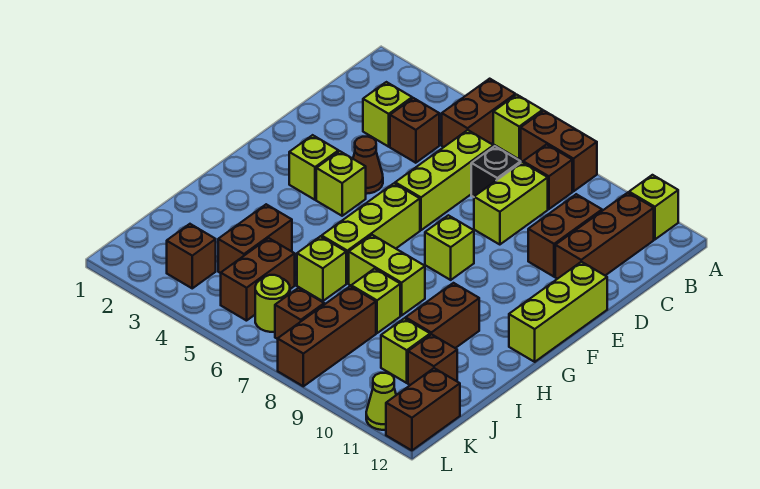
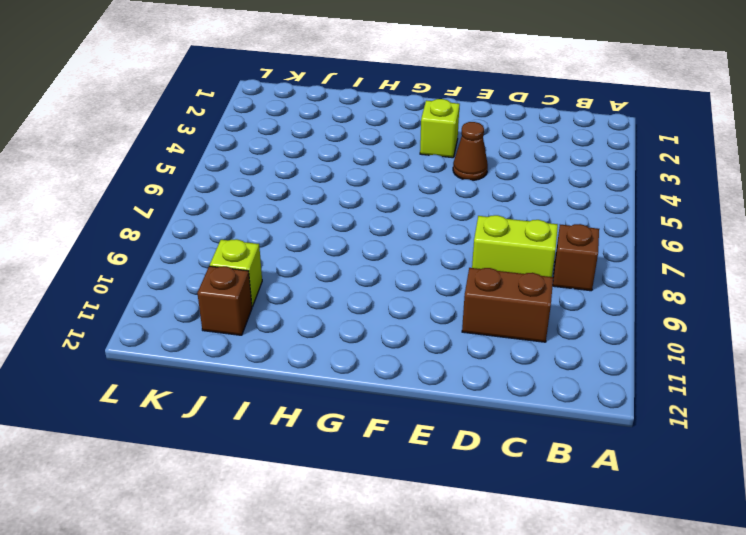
none -> brown brick A5:B5 level 1
none -> lime brick A6 level 1
none -> brown brick A7:A8 level 1
none -> lime brick A11 level 1

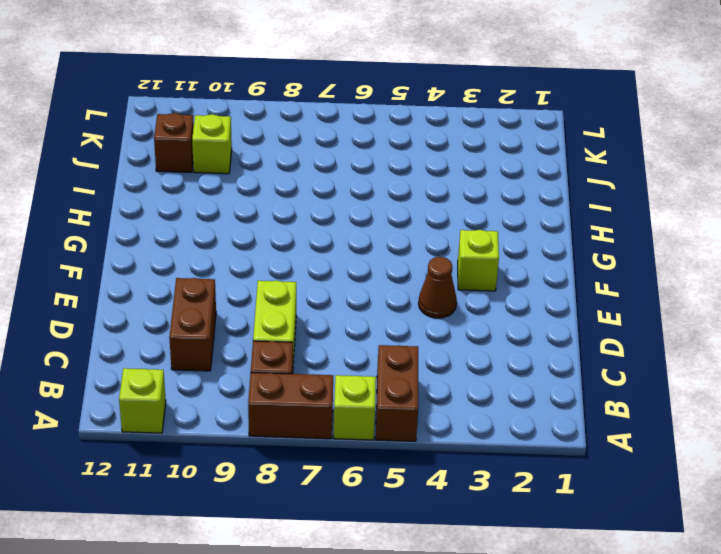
none -> brown brick B11:D11 level 1
none -> lime brick C3 level 1
none -> brown brick C4 level 1
none -> lime brick C6:E6 level 1

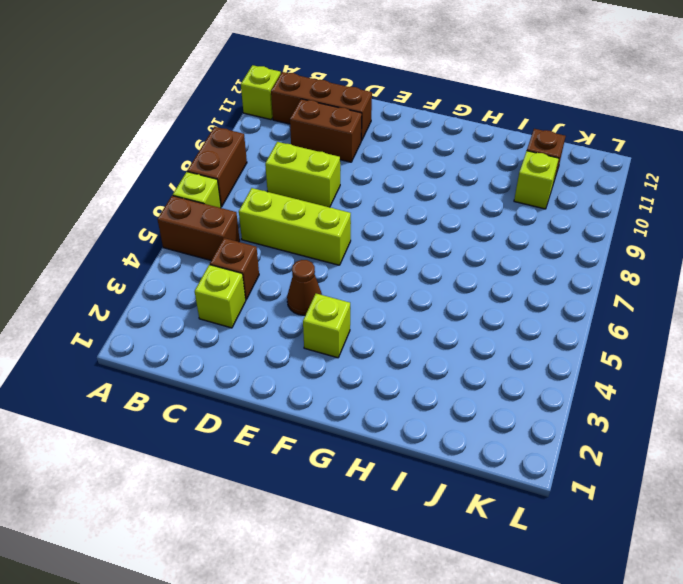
none -> brown brick B8 level 1
none -> black brick C7 level 1
none -> lime brick E12:G12 level 1
none -> lime brick F4 level 1

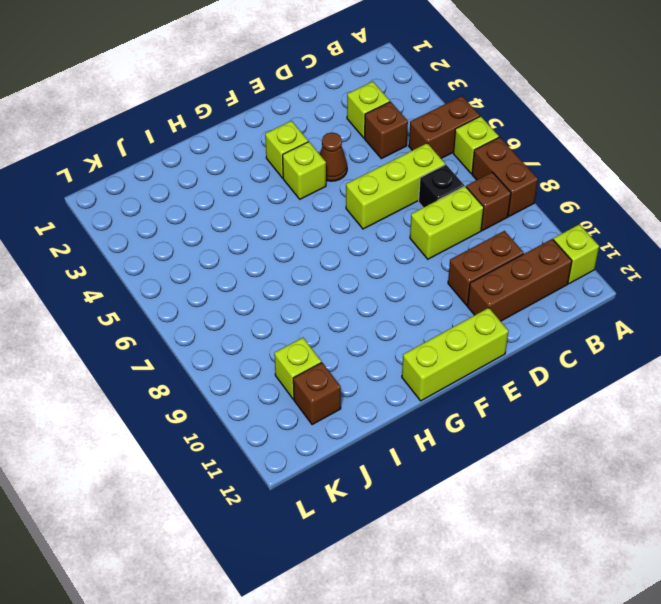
none -> lime brick F6:H6 level 1
none -> lime brick F8 level 1
none -> lime brick H7:H8 level 1
none -> brown brick H10:I10 level 1

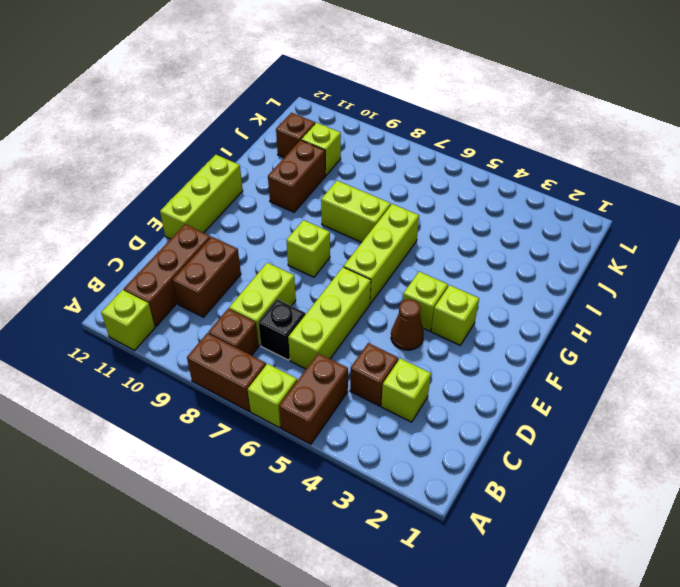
none -> brown brick I4:J4 level 1
none -> lime brick I6 level 1
none -> lime brick I8 level 1
none -> brown brick J5:K5 level 1

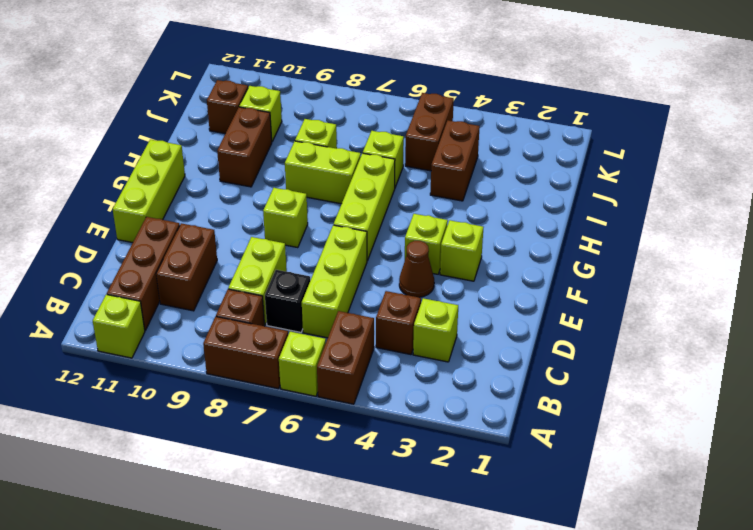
none -> brown brick J8:L8 level 1
none -> brown brick K3 level 1
none -> lime round brick K6 level 1
none -> brown brick K7 level 1

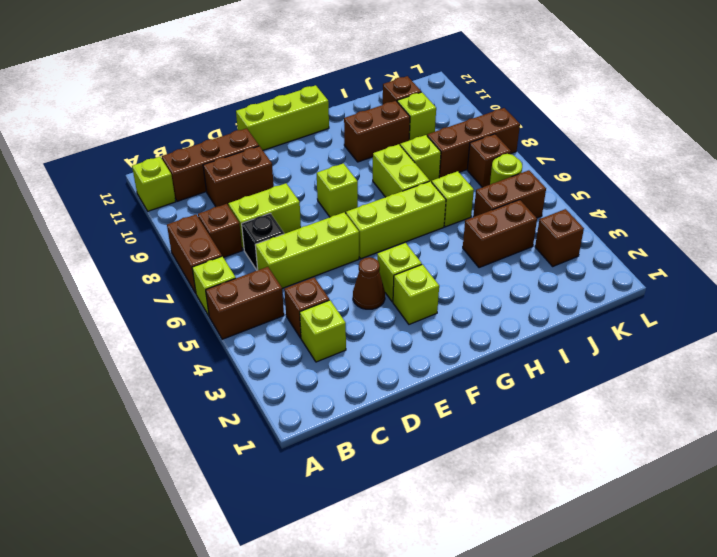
none -> brown brick K12:L12 level 1
none -> lime cone L11 level 1

